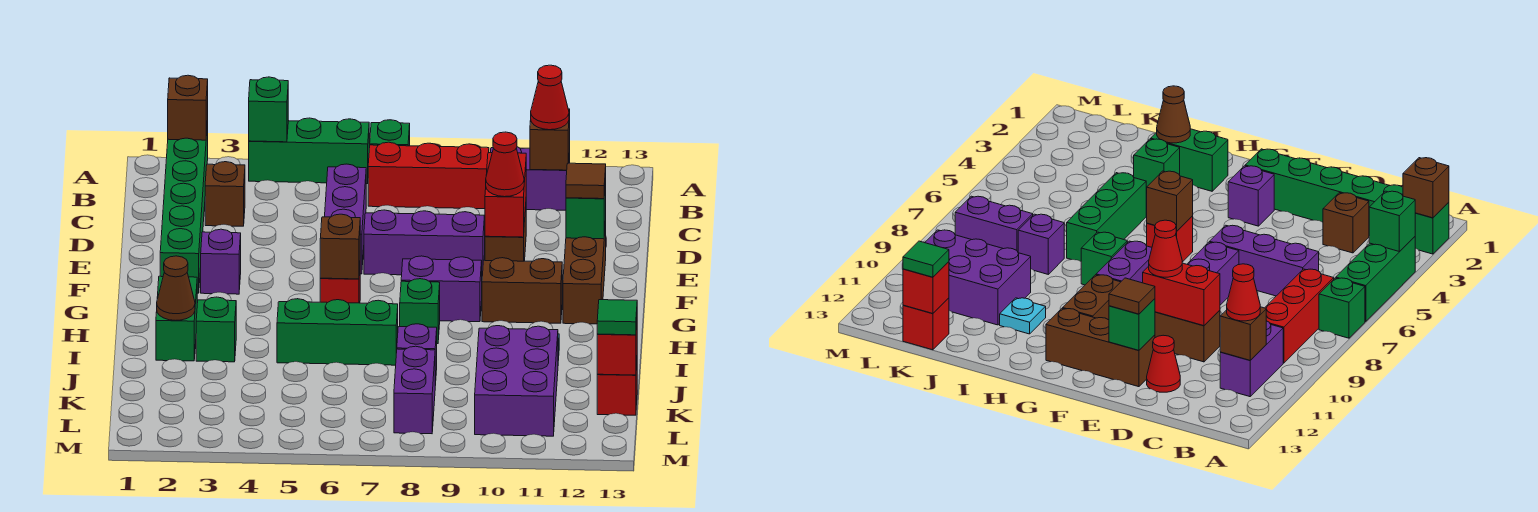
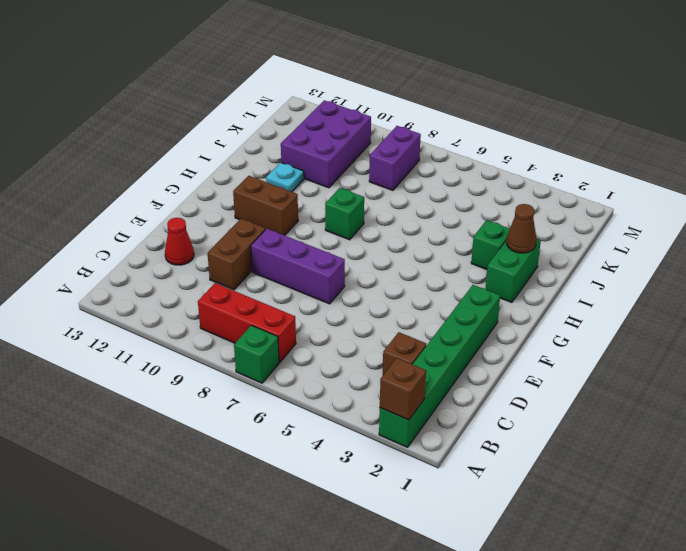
none -> green brick A4:A6 level 1
none -> purple brick B10:B11 level 1
none -> purple brick C6:E6 level 1
none -> brown brick E12:G12 level 1

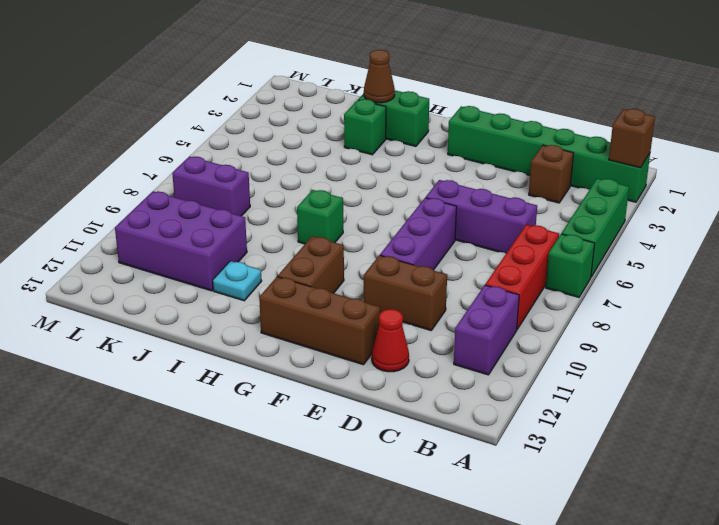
none -> purple brick F3 level 1
none -> red brick G6 level 1
none -> purple brick G8:G9 level 1
none -> green brick I5:I7 level 1

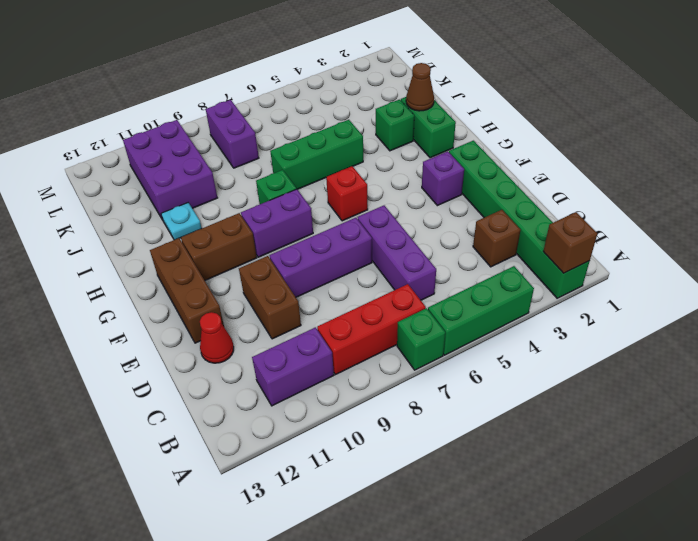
none -> purple brick J8 level 1
none -> red brick K13 level 1
none -> green brick A4 level 2
none -> brown brick B11 level 2

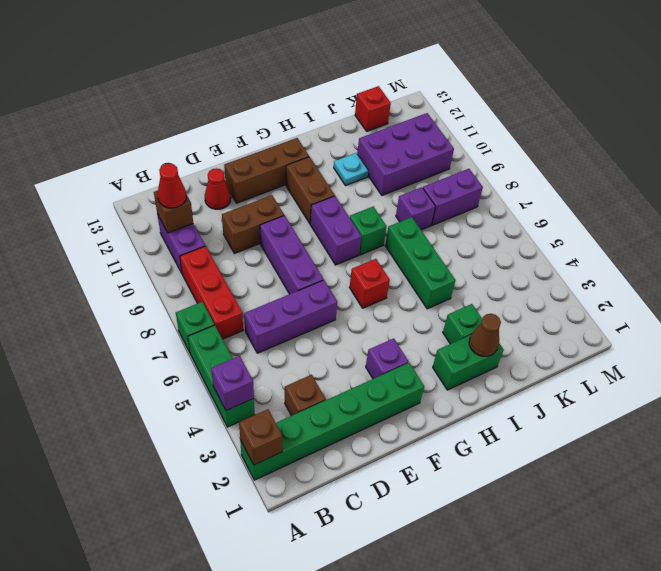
purple brick A4 level 2 -> green brick A4 level 2
none -> red brick D10:E10 level 2
none -> green brick E12 level 2
none -> brown brick G6 level 2
none -> red brick K13 level 2

